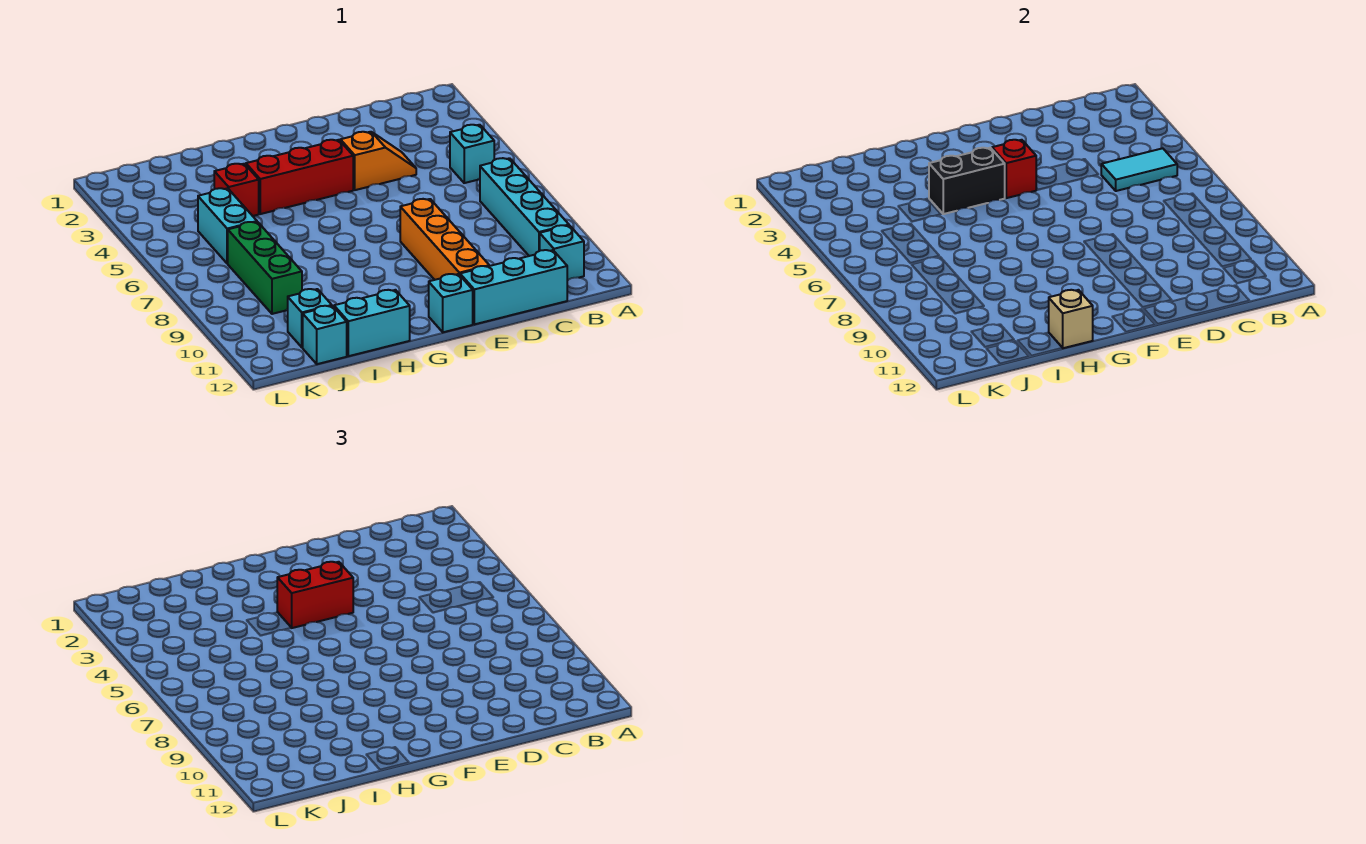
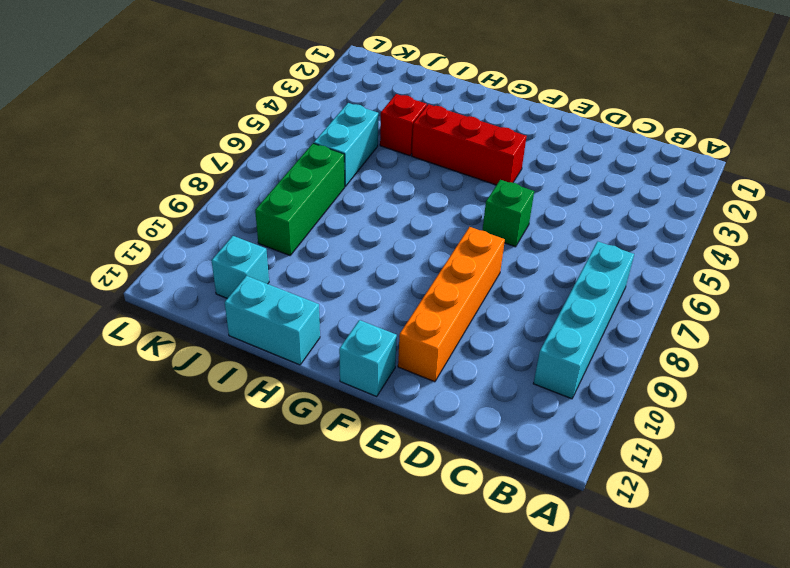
green brick E6 level 1 -> none
none -> cyan brick B5 level 1
none -> cyan brick B11 level 1
none -> cyan brick C12:E12 level 1

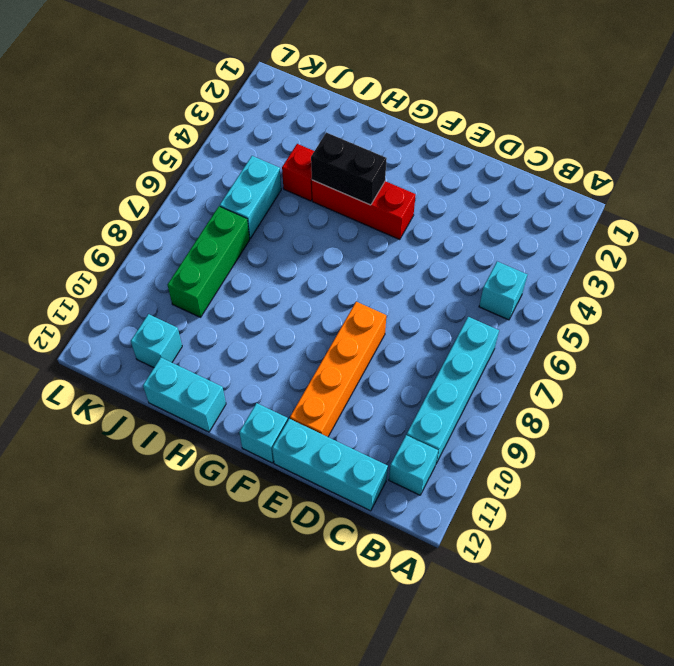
none -> orange slope D4:E4 level 1 top E
none -> cyan brick J12 level 1
none -> cyan tile B5:C5 level 2

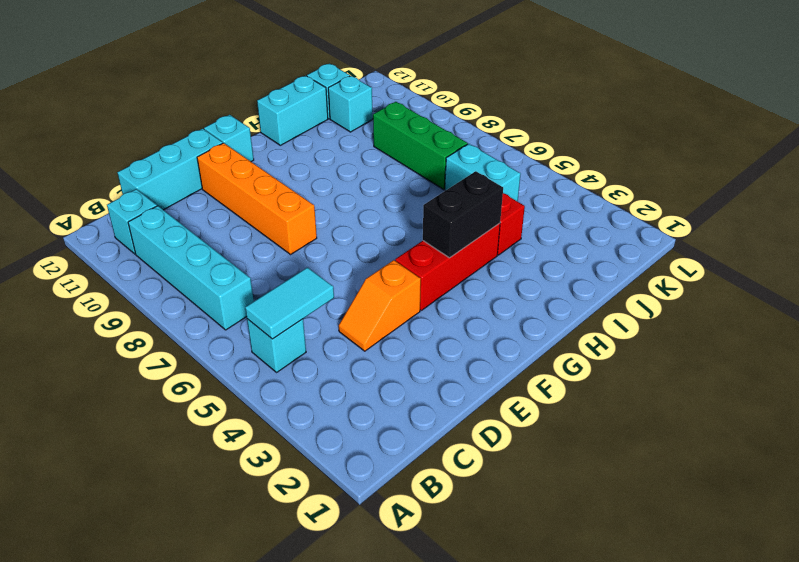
none -> red brick F4 level 2
none -> tan brick H12 level 2
none -> red brick F4:G4 level 3

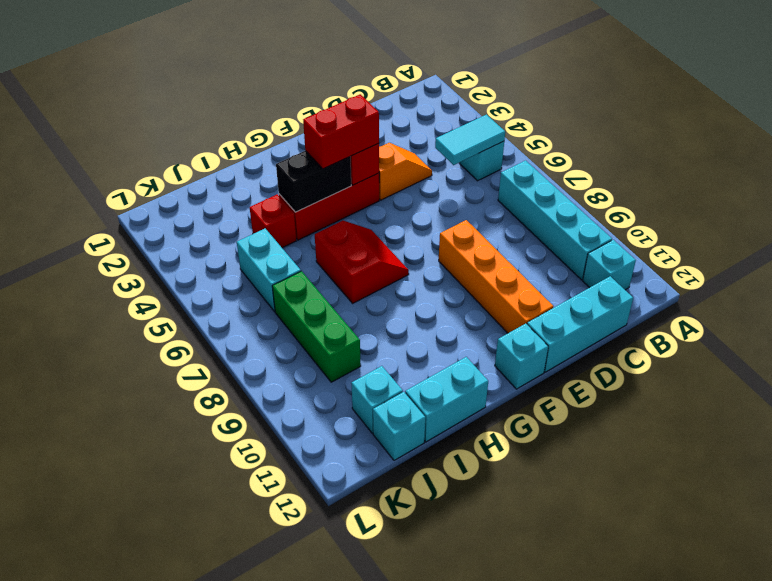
red slope G6:H7 level 1 top H -> none
none -> tan brick H12 level 2

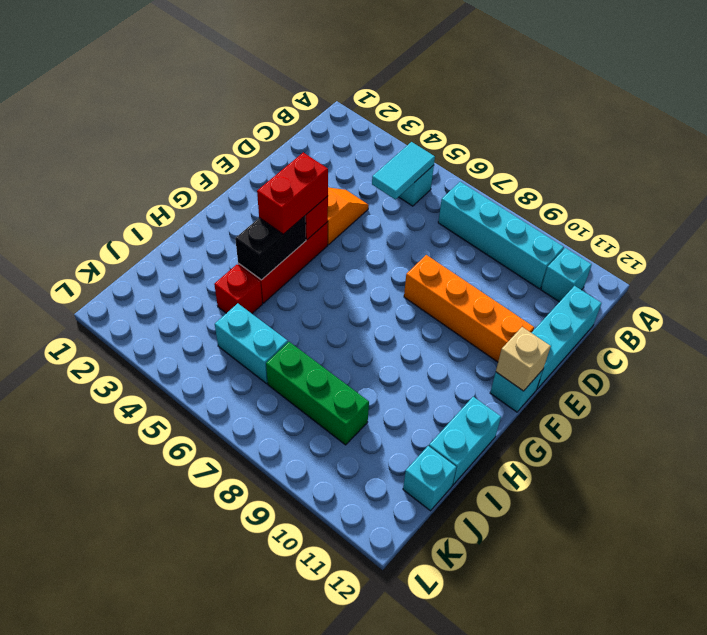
tan brick F12 level 2 -> tan brick H12 level 2
none -> cyan brick J11 level 1

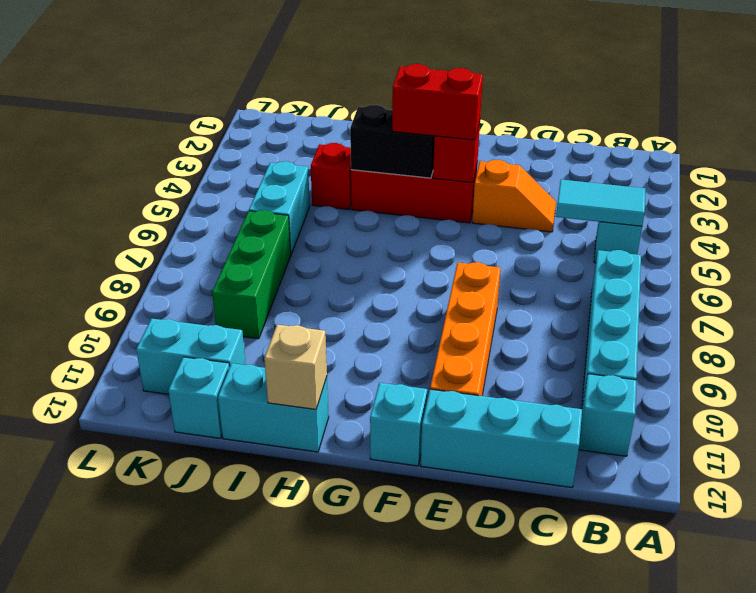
cyan brick J11:K11 level 1 -> cyan brick J11 level 1

